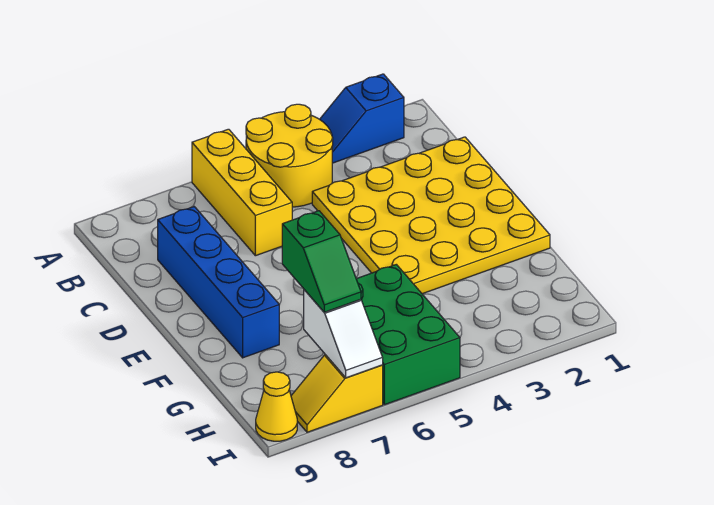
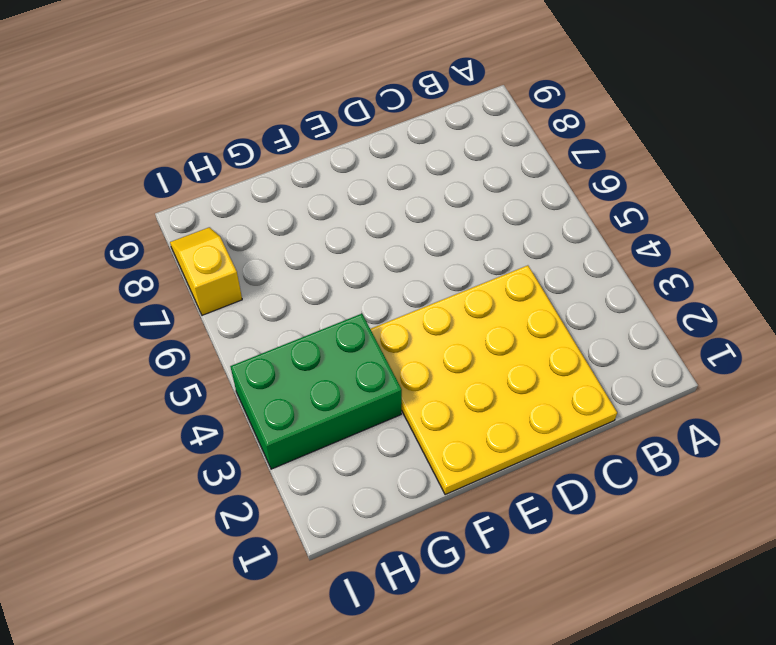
green brick G3:I4 level 1 -> green brick G5:I6 level 1
none -> blue slope A2:A3 level 1 top 2
none -> yellow round brick A4:B5 level 1

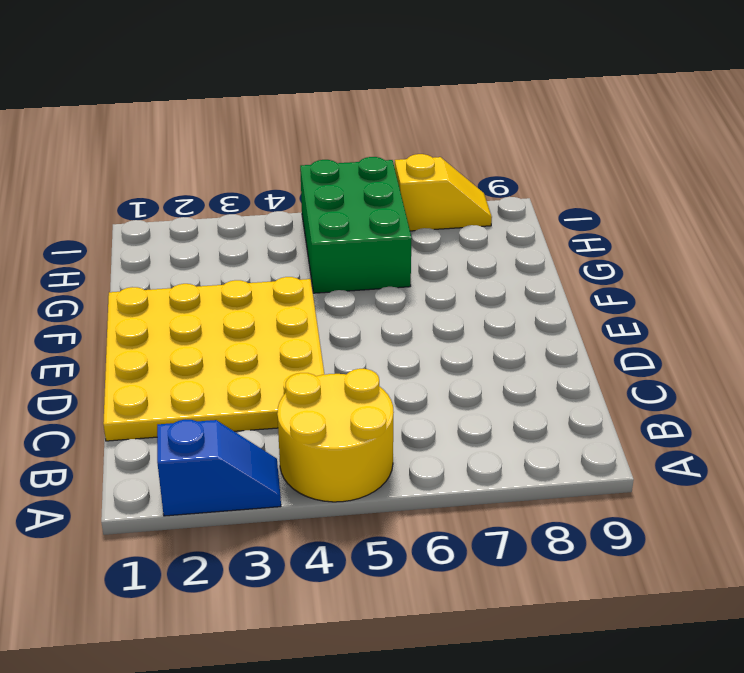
none -> yellow brick A6:C6 level 1
none -> blue brick C8:F8 level 1

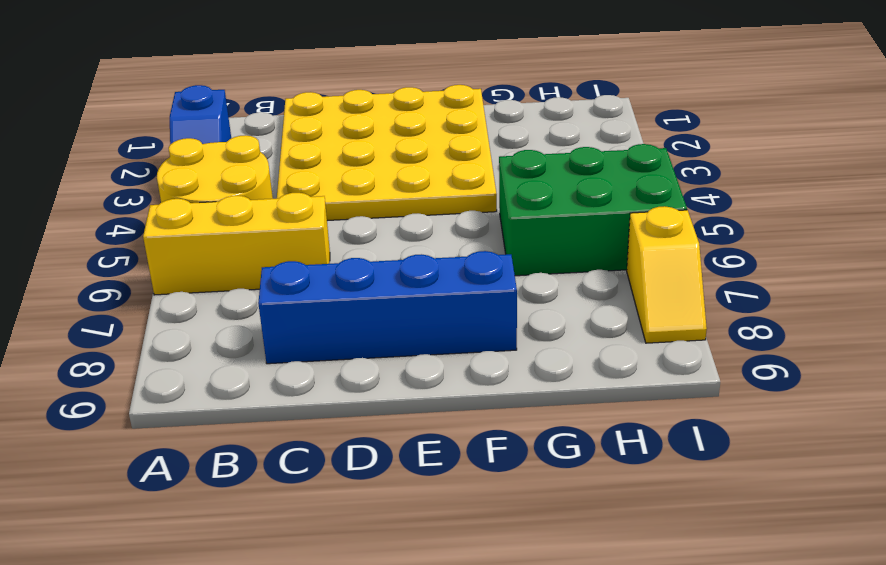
none -> yellow cone I9 level 1
none -> white slope H7:I7 level 2 top H

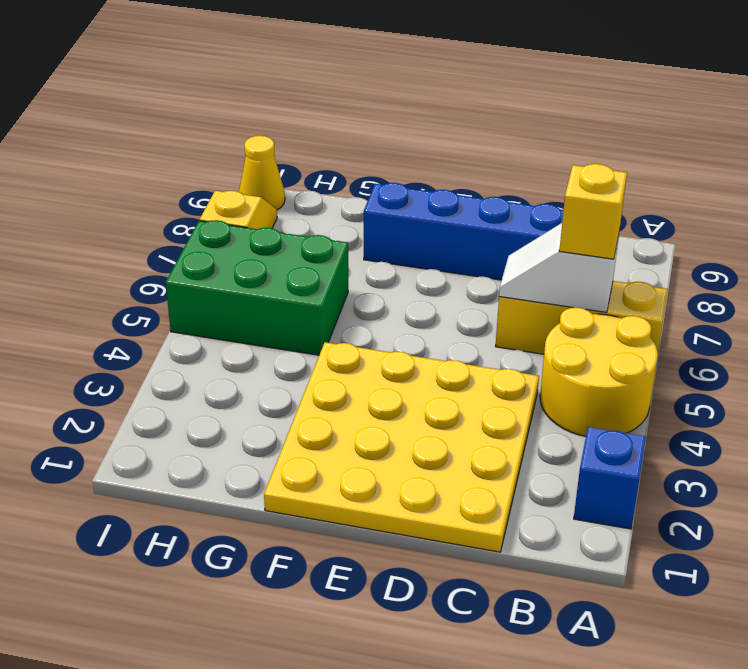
white slope B6:C6 level 2 top B -> white slope H7:I7 level 2 top H
yellow brick B6 level 3 -> none
none -> green slope G7:H7 level 3 top G

